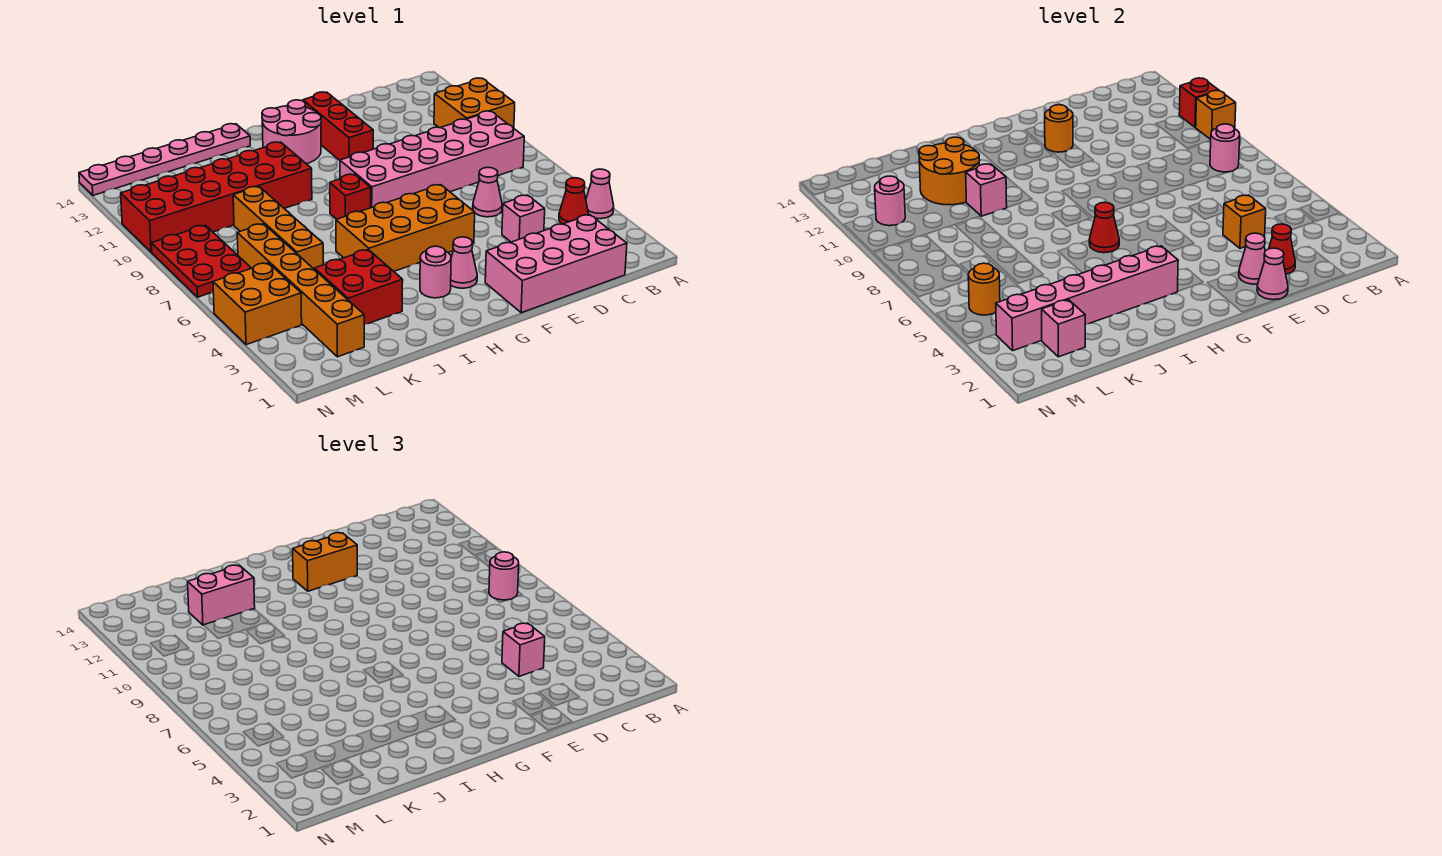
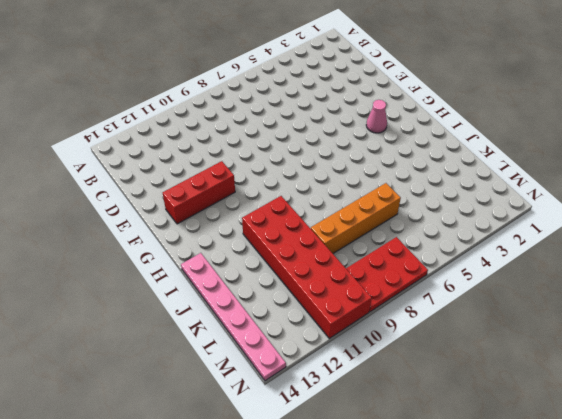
none -> pink cone A4 level 1
none -> orange brick A10:B11 level 1
none -> red cone B4 level 1
none -> pink brick B8:G9 level 1

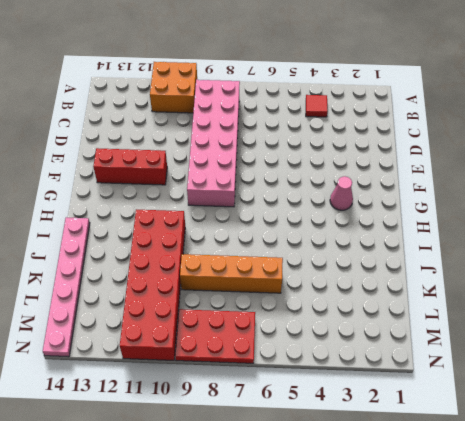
red tile B4 level 1 -> red cone B4 level 1
none -> pink cone A4 level 1
none -> pink brick C1:F2 level 1
none -> pink brick D4 level 1
none -> pink cone D6 level 1

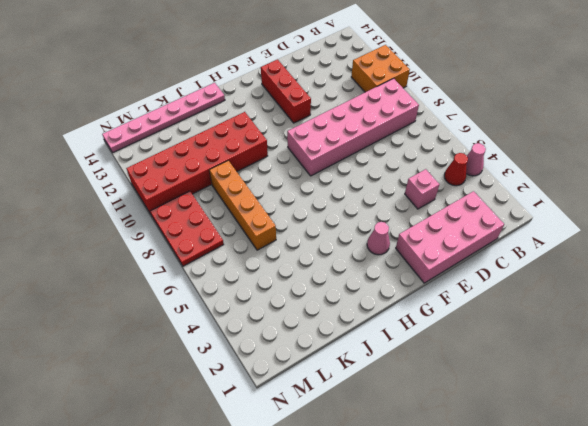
none -> pink cone D6 level 1
none -> orange brick F5:I6 level 1
none -> pink round brick G12:H13 level 1
none -> pink round brick H3 level 1

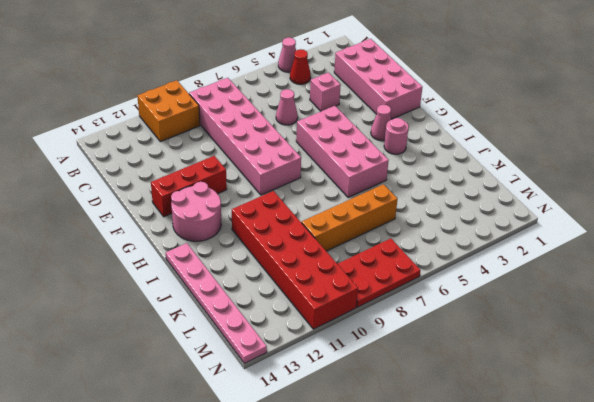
pink brick F5:I6 level 1 -> orange brick F5:I6 level 1
none -> red brick H8 level 1
none -> red brick J3:K4 level 1
none -> orange brick L2:L7 level 1
none -> orange brick M4:N5 level 1

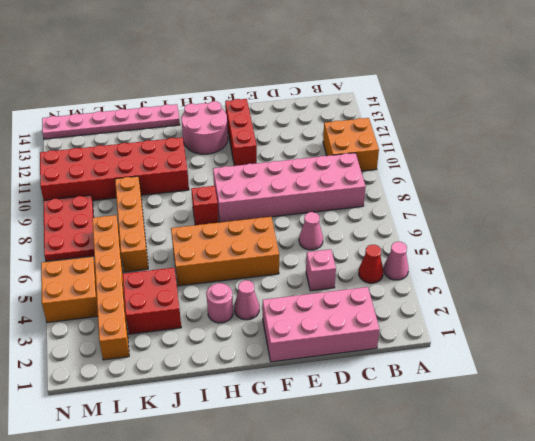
none -> orange brick A10 level 2
none -> red brick A11 level 2
none -> pink round brick B8 level 2
none -> red cone D2 level 2

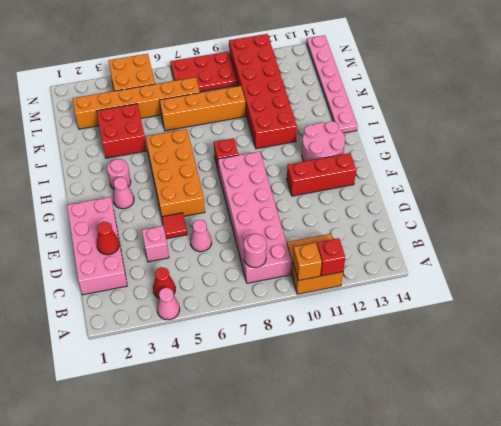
red tile E5 level 1 -> none
none -> orange brick D4 level 2
none -> pink cone E1 level 2
none -> pink cone E2 level 2
none -> orange round brick F12 level 2

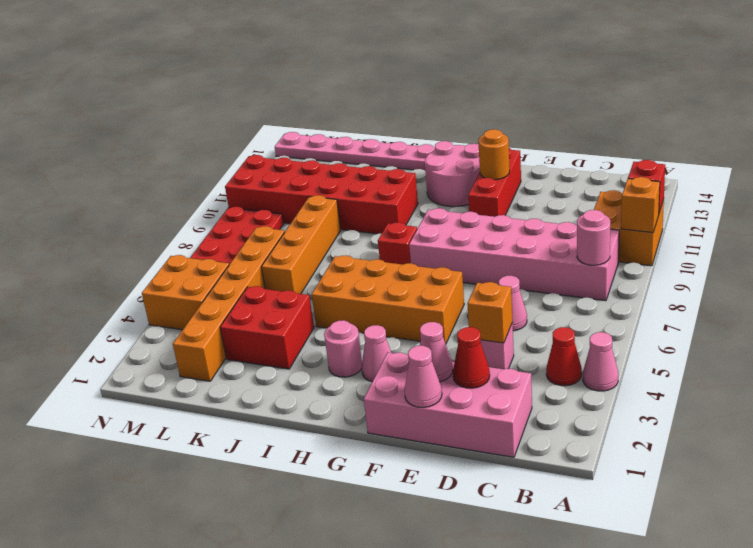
none -> pink brick H3:M3 level 2
none -> red cone H6 level 2
none -> pink brick J10 level 2
none -> orange round brick J11:K12 level 2

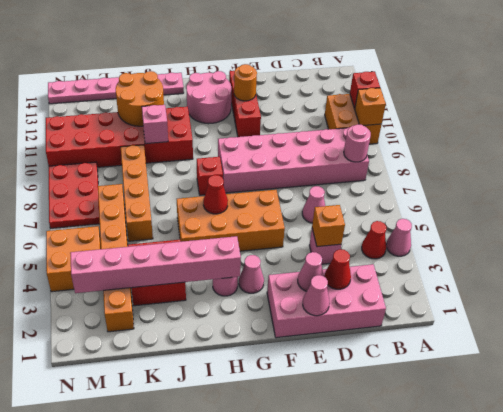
none -> pink brick L2 level 2
none -> orange round brick M5 level 2
none -> pink round brick M11 level 2
none -> pink round brick B8 level 3

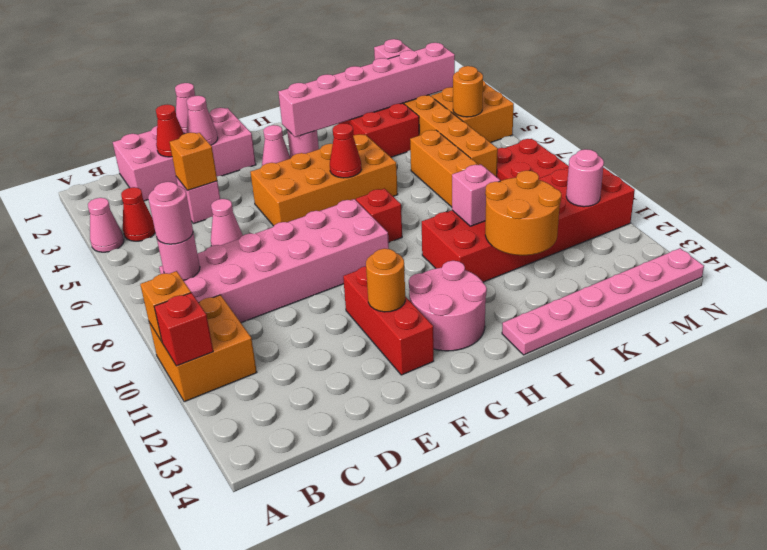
none -> pink brick D4 level 3
none -> orange brick F12:G12 level 3
none -> pink brick J12:K12 level 3

